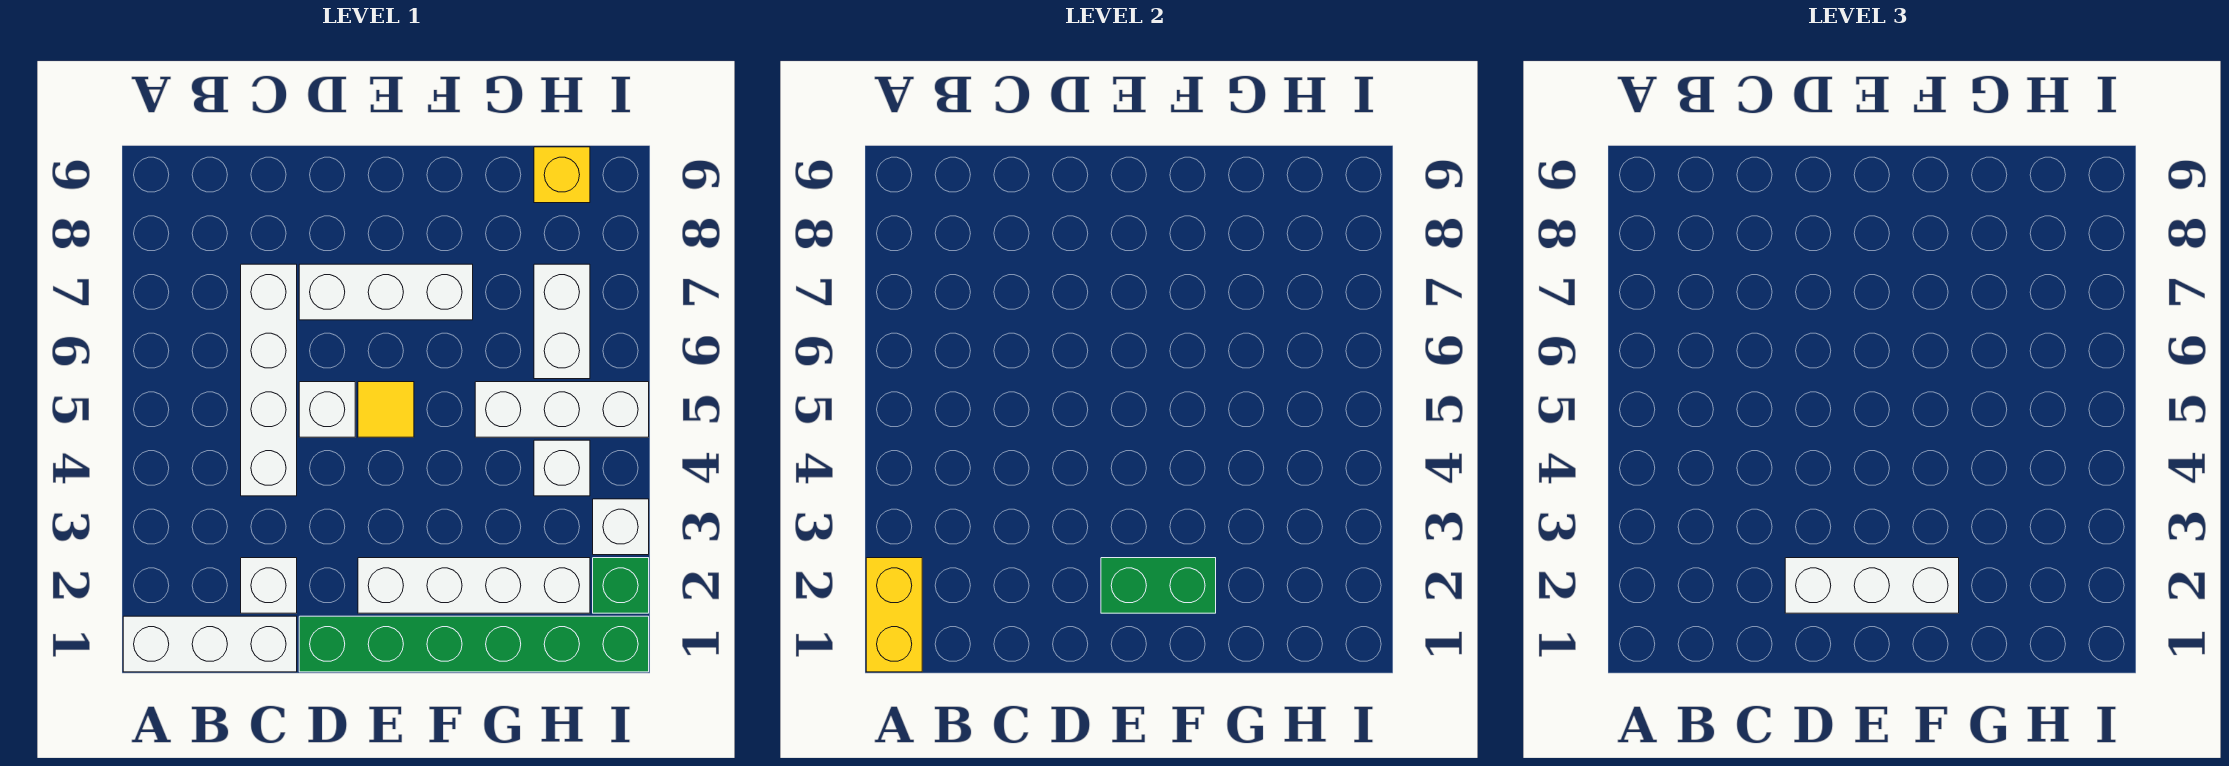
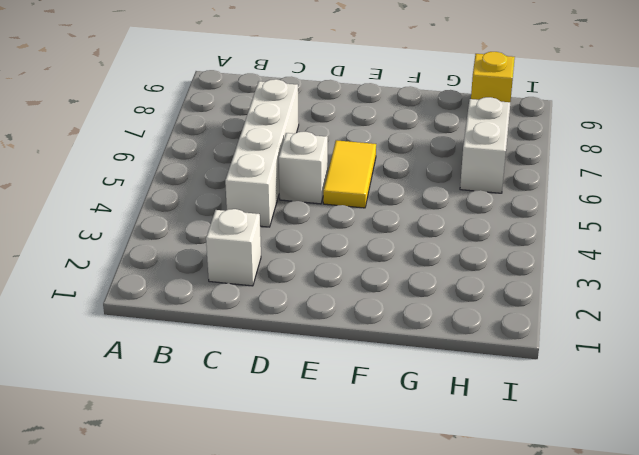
yellow tile E5:E6 level 1 -> yellow tile E5 level 1
none -> white brick A1:C1 level 1
none -> green brick D1:I1 level 1
none -> white brick D7:F7 level 1

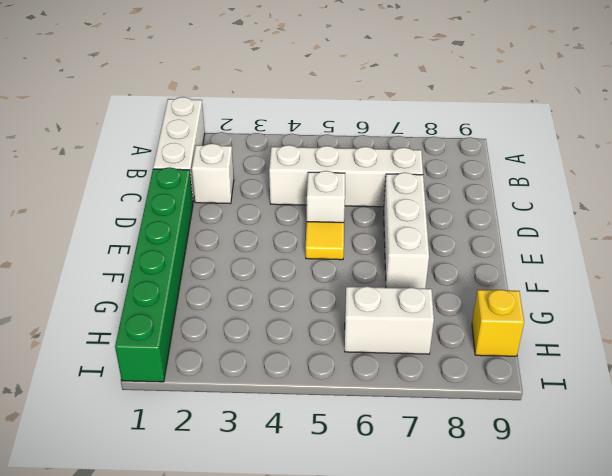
none -> white brick E2:H2 level 1
none -> white brick G5:I5 level 1
none -> white brick H4 level 1

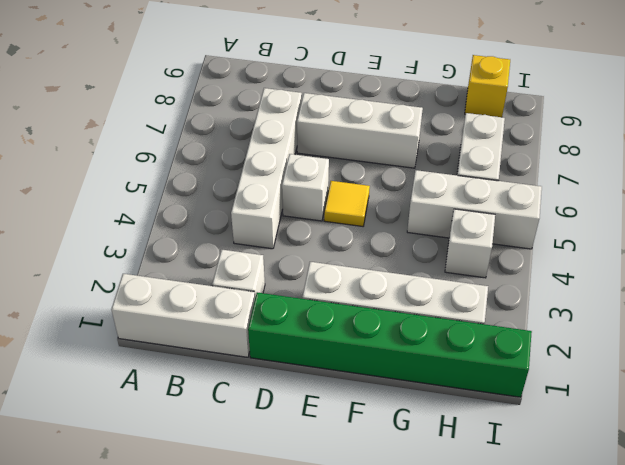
none -> green brick I2 level 1
none -> white brick I3 level 1
none -> yellow brick A1:A2 level 2

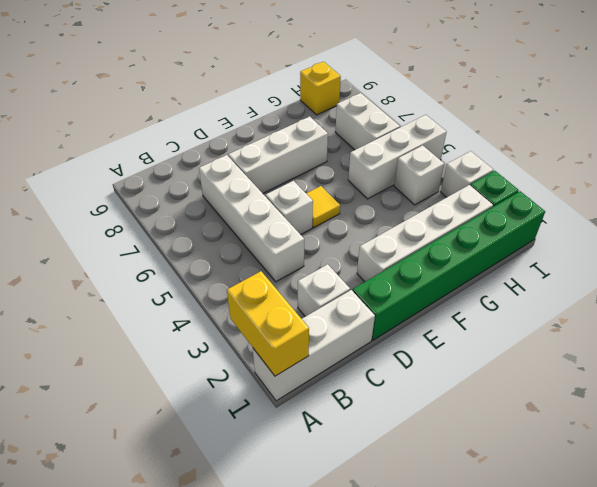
none -> green brick E2:F2 level 2
none -> white brick D2:F2 level 3

